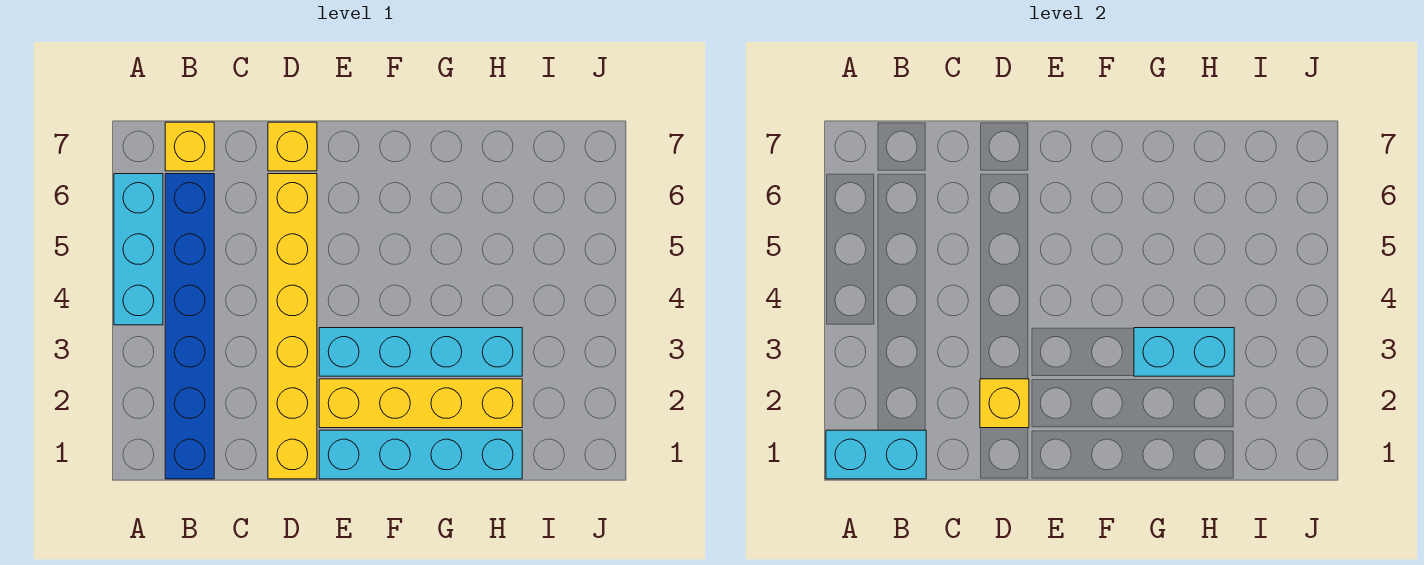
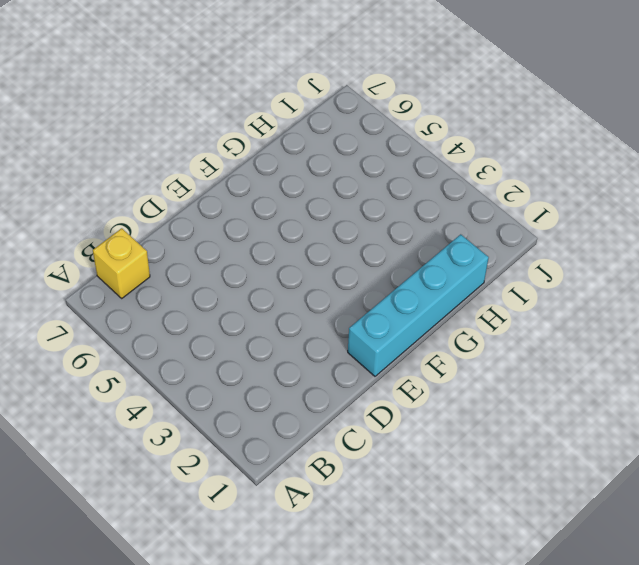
none -> cyan brick A4:A6 level 1
none -> blue brick B1:B6 level 1

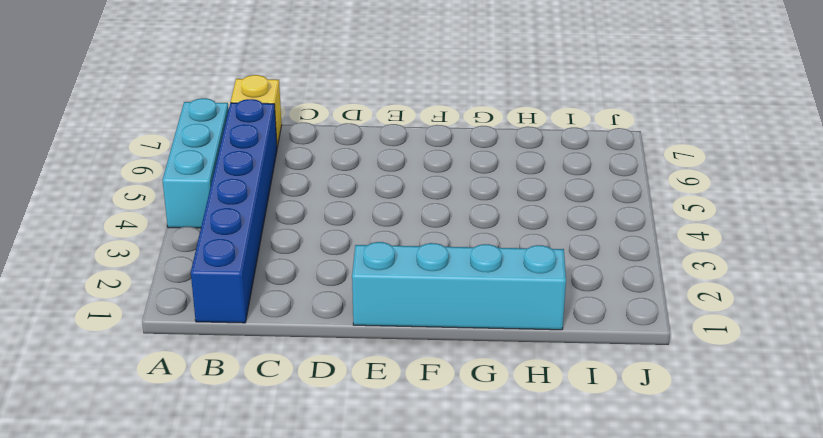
none -> yellow brick D1:D6 level 1
none -> yellow brick D7 level 1

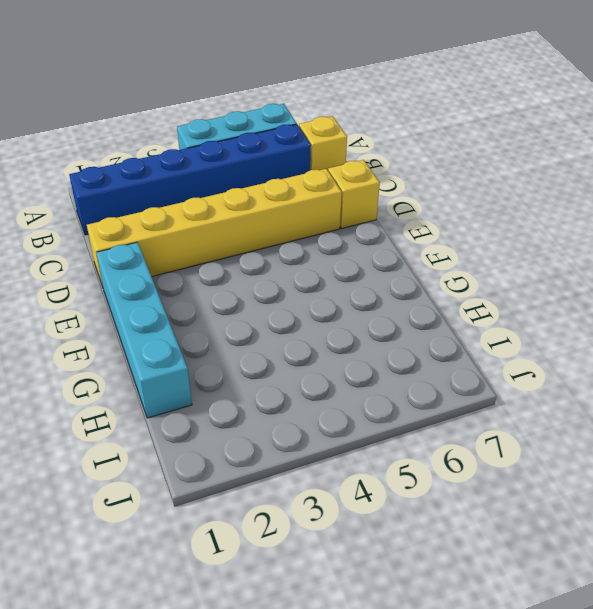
none -> yellow brick E2:H2 level 1
none -> cyan brick E3:H3 level 1

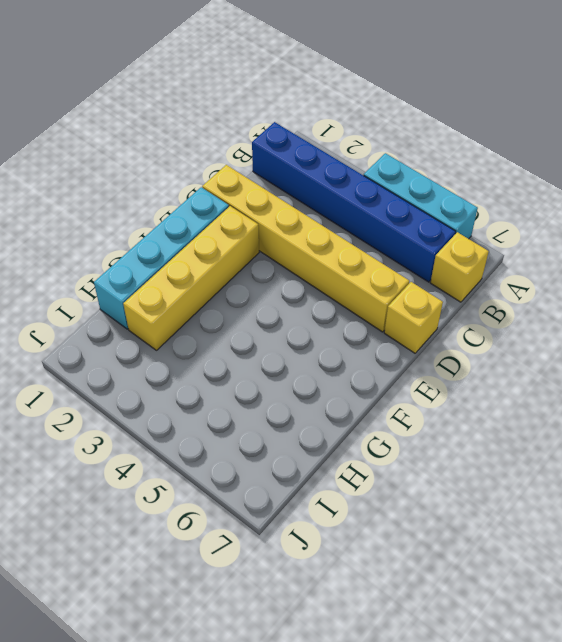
none -> cyan brick E3:H3 level 1
none -> cyan brick A1:B1 level 2

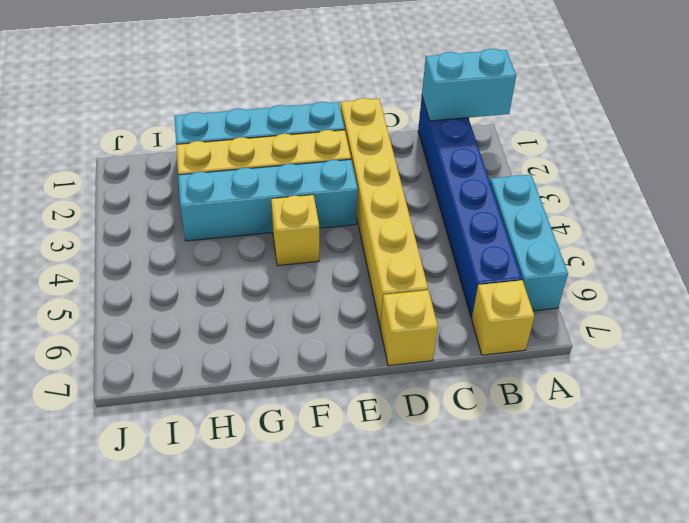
yellow brick F4 level 1 -> yellow brick D2 level 2
none -> cyan brick G3:H3 level 2

